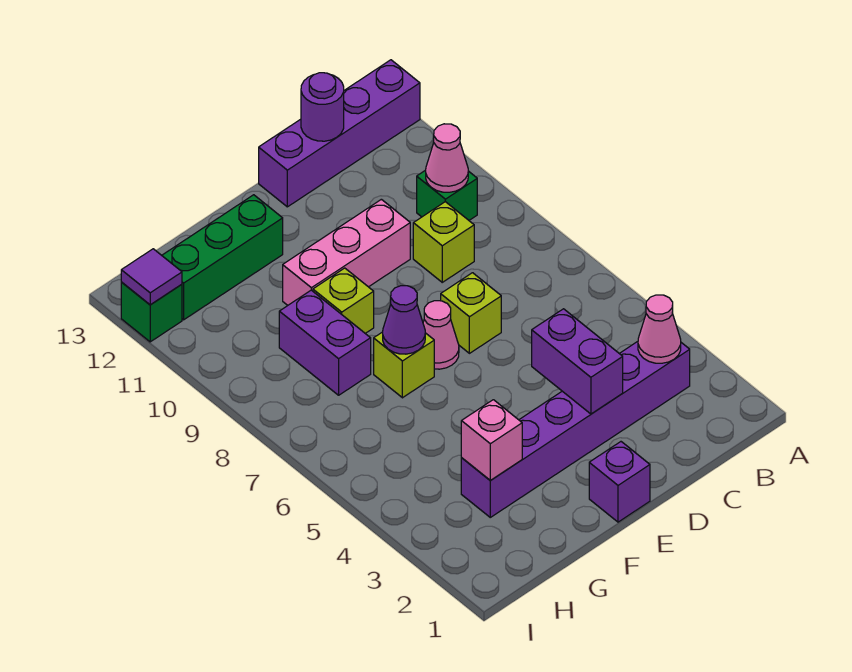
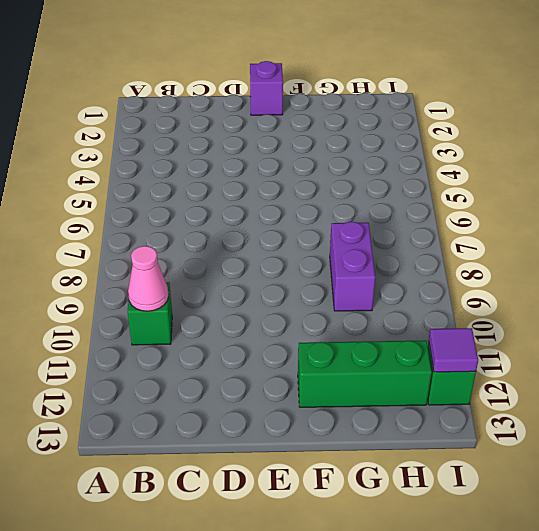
none -> purple brick A13:D13 level 1
none -> purple brick B3:G3 level 1
none -> lime brick C9 level 1

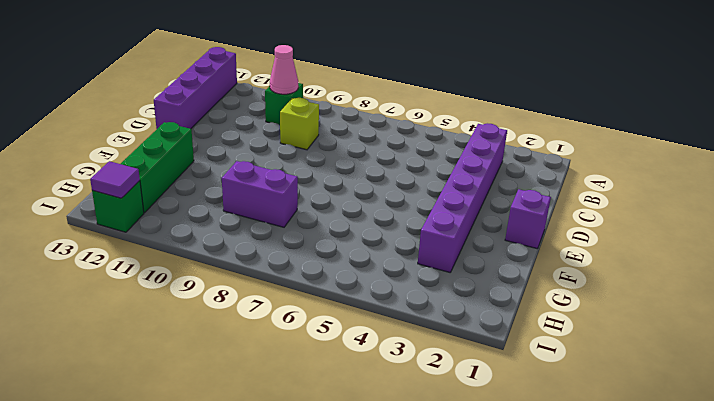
none -> lime brick D7 level 1
none -> pink brick D10:F10 level 1
none -> pink cone E7 level 1

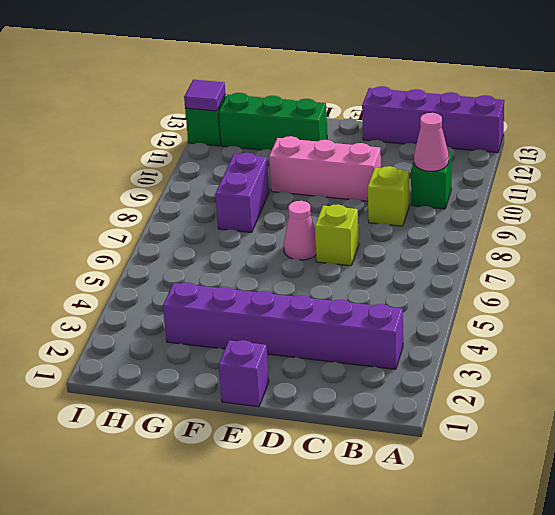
none -> lime brick F7 level 1
none -> lime brick F9 level 1
none -> pink cone B3 level 2

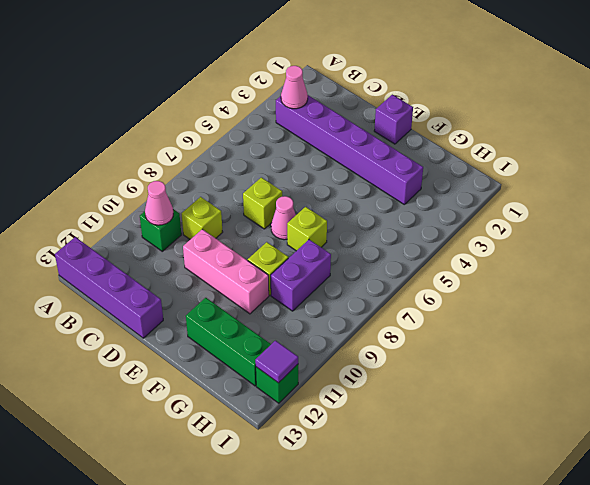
none -> purple round brick C13 level 2
none -> purple brick D3:D4 level 2
none -> purple cone F7 level 2

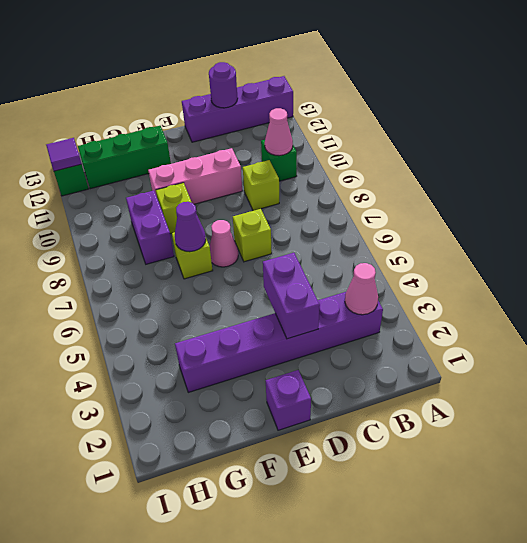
none -> pink brick G3 level 2

